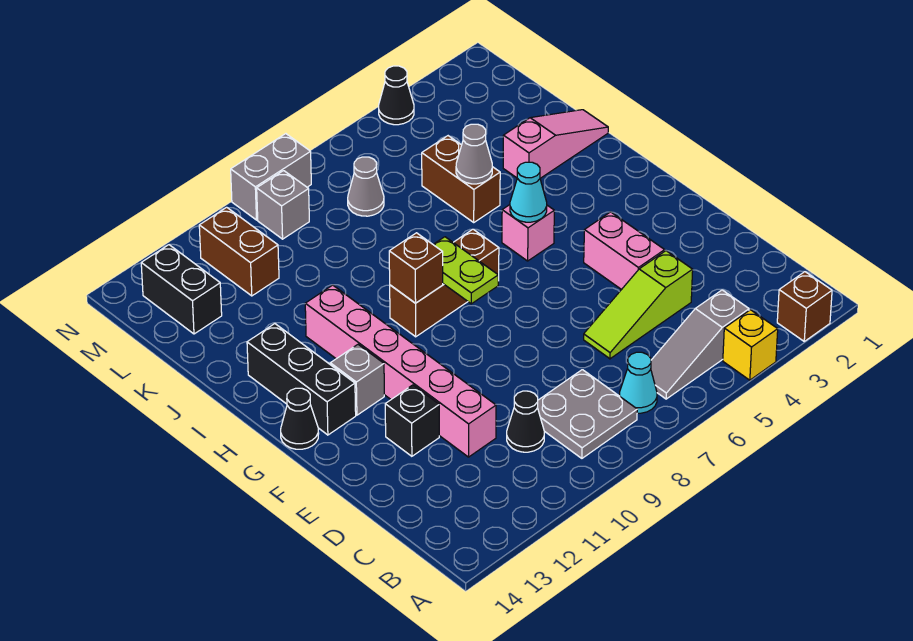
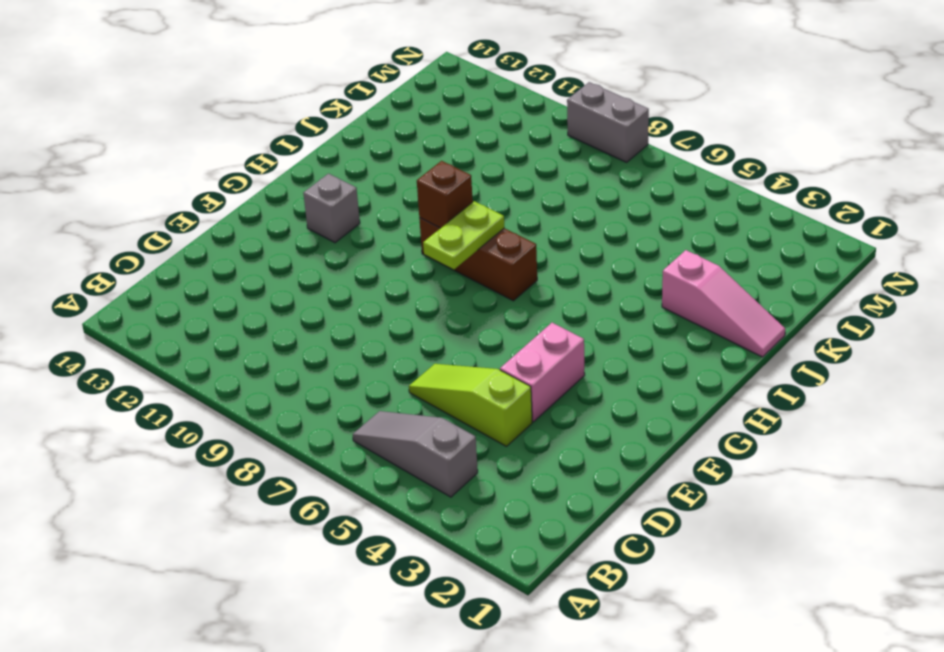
none -> brown brick A2 level 1
none -> yellow brick A4 level 1
none -> cyan cone B7 level 1

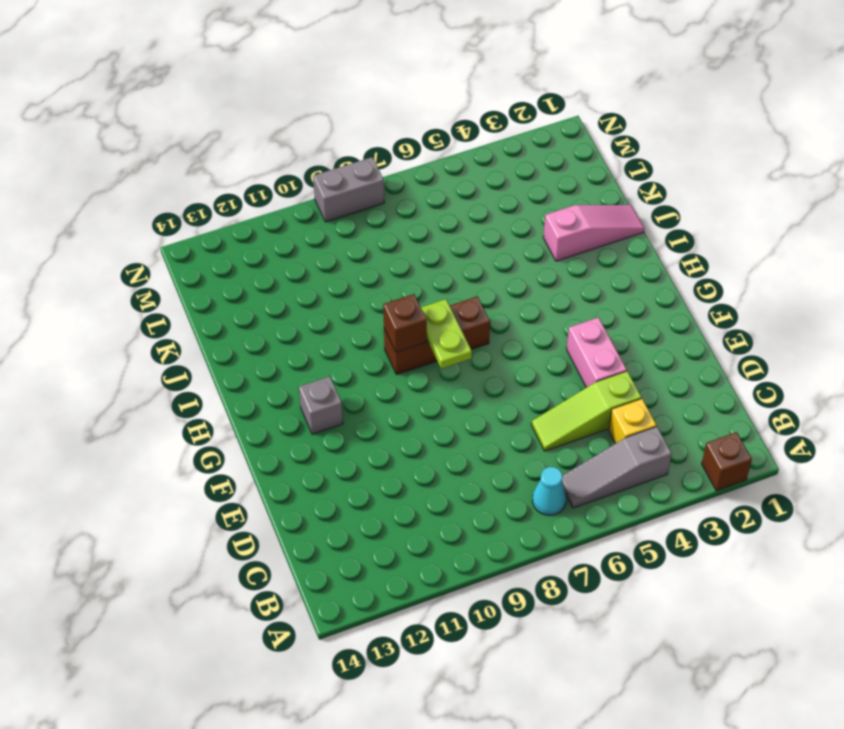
yellow brick C4 level 1 -> yellow brick A4 level 1
none -> grey plate B8:C9 level 1
none -> black cone C10 level 1
none -> pink brick D11:I11 level 1

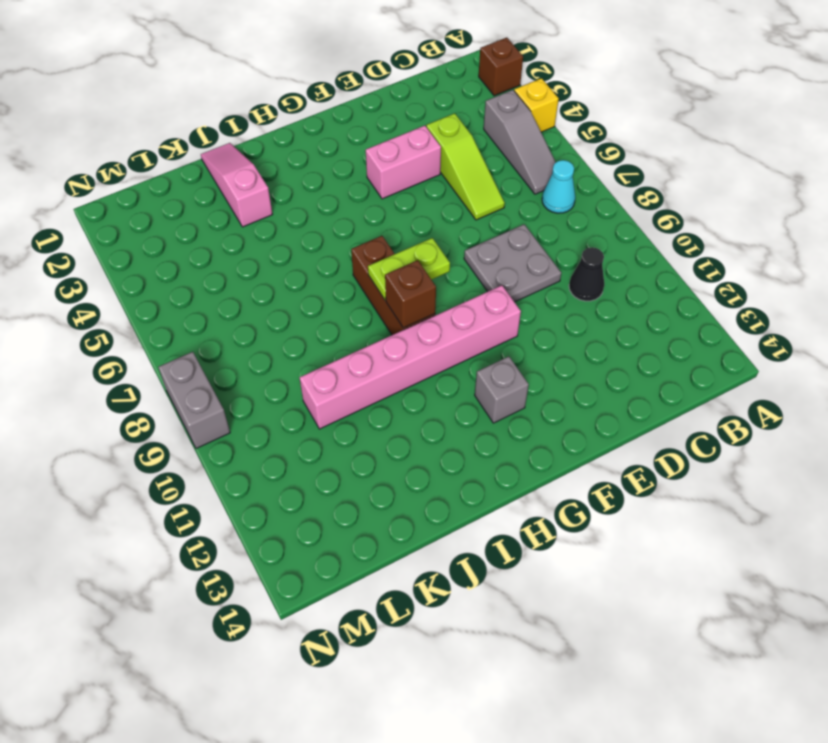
grey plate D8:E9 level 1 -> grey plate B8:C9 level 1
pink brick F10:K10 level 1 -> pink brick D11:I11 level 1
none -> black brick E12 level 1
none -> black brick G13:I13 level 1
none -> black cone G14 level 1

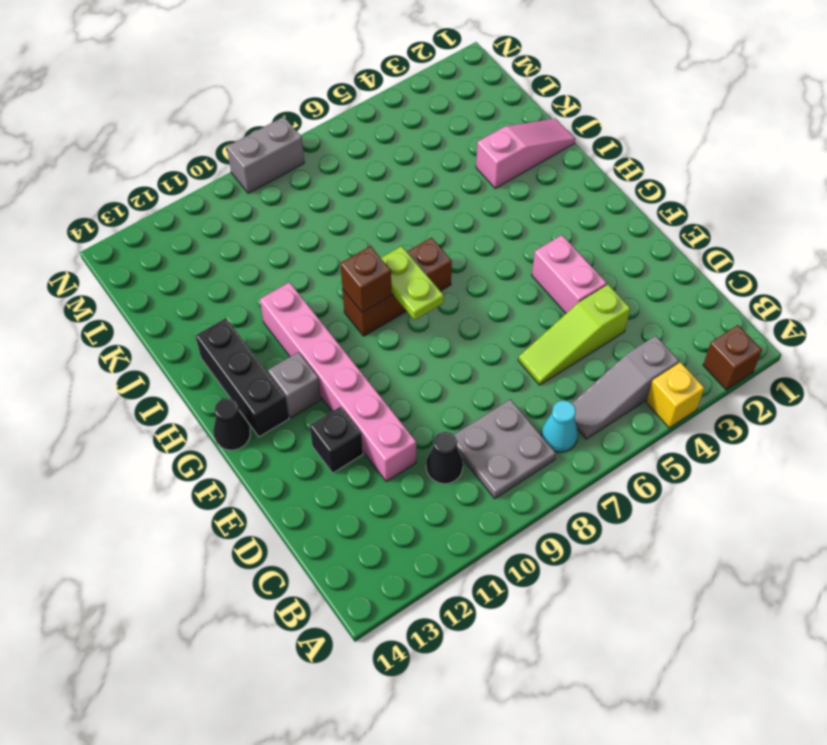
none -> pink brick H5 level 1
none -> brown brick J5:K5 level 1
none -> grey cone L7 level 1

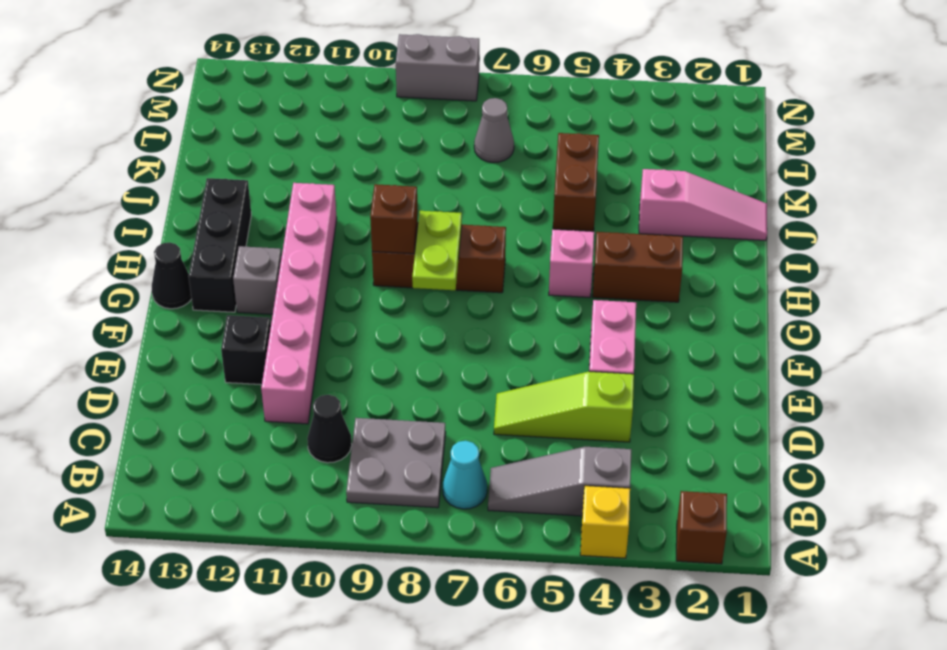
brown brick H3:H4 level 1 -> brown brick L11:M11 level 1
none -> black brick L13:M13 level 1
none -> grey brick M9 level 1
none -> black cone N4 level 1

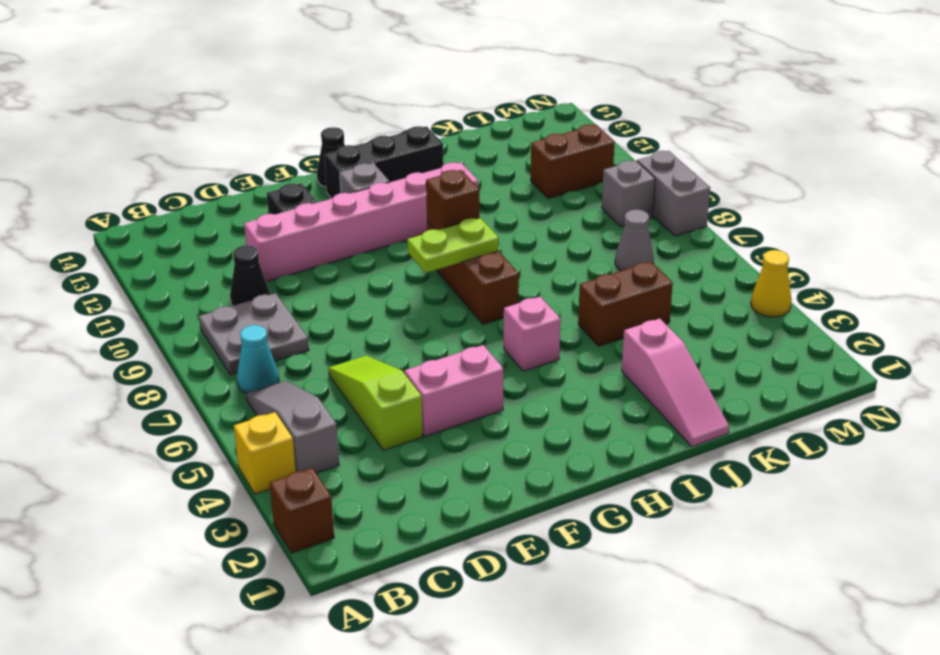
yellow cone N4 level 1 -> black cone N4 level 1
none -> black brick L13:M13 level 1
none -> cyan cone H5 level 2
none -> grey cone J5 level 2

